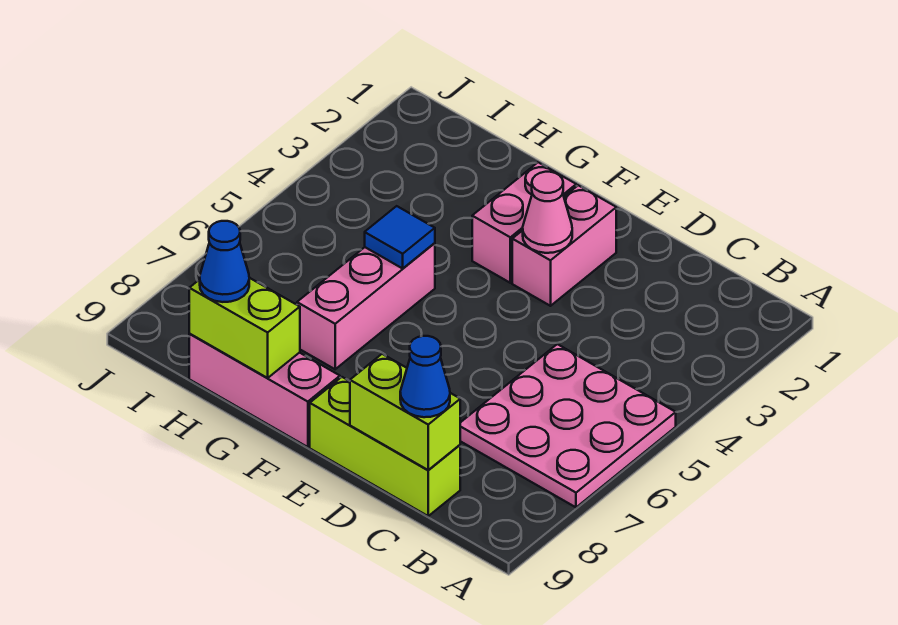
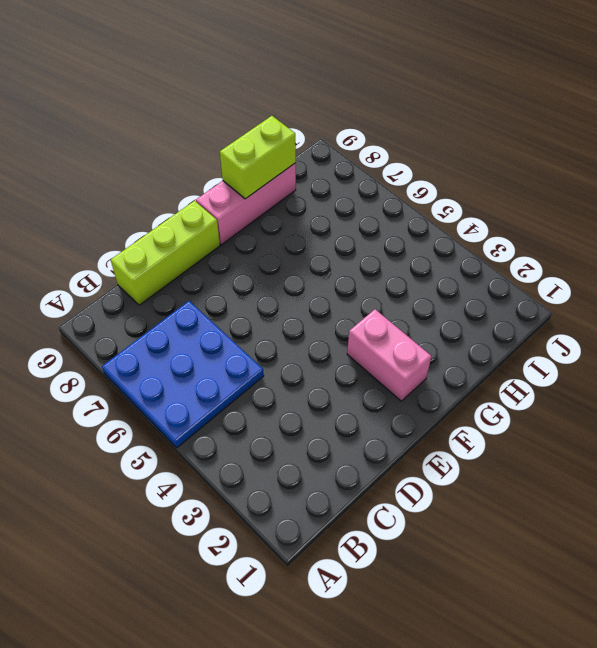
blue plate A5:C7 level 1 -> pink plate A5:C7 level 1
none -> pink brick E2:E3 level 1
none -> pink brick G5:G7 level 1
none -> lime brick C9:D9 level 2

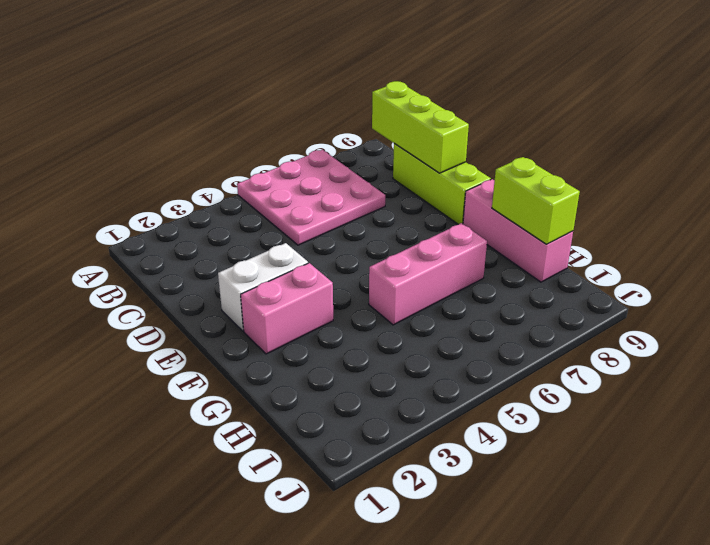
lime brick B9:D9 level 2 -> lime brick C9:D9 level 2
white brick E2:E3 level 1 -> pink brick E2:E3 level 1
none -> pink cone E3 level 2
none -> blue tile G5 level 2
none -> blue cone C9 level 3

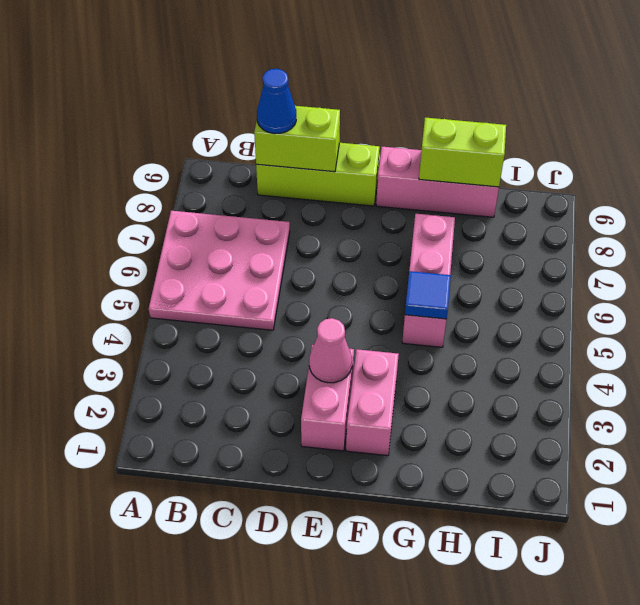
none -> blue cone H9 level 3

